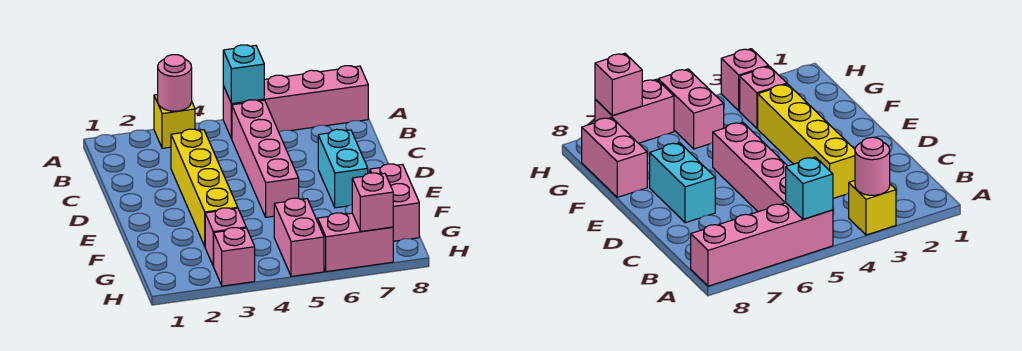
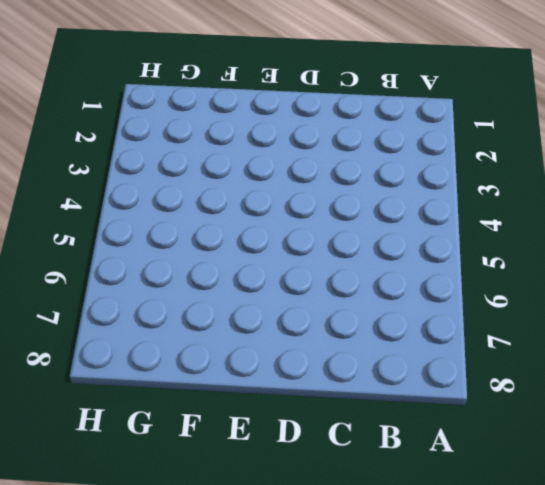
none -> yellow brick A3 level 1
none -> pink brick A5:A8 level 1
none -> pink brick B5:E5 level 1

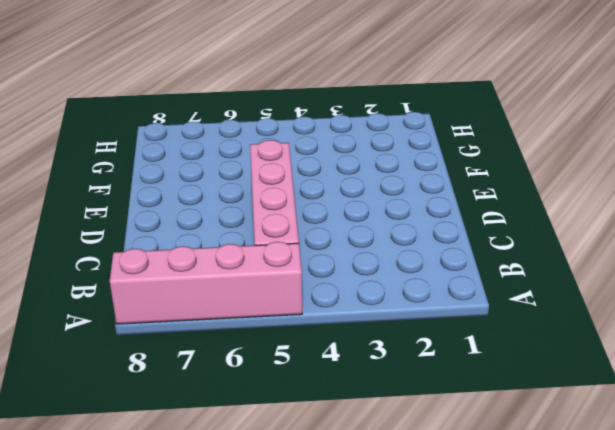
none -> yellow brick A3 level 1
none -> yellow brick C3:F3 level 1
none -> cyan brick D7:E7 level 1

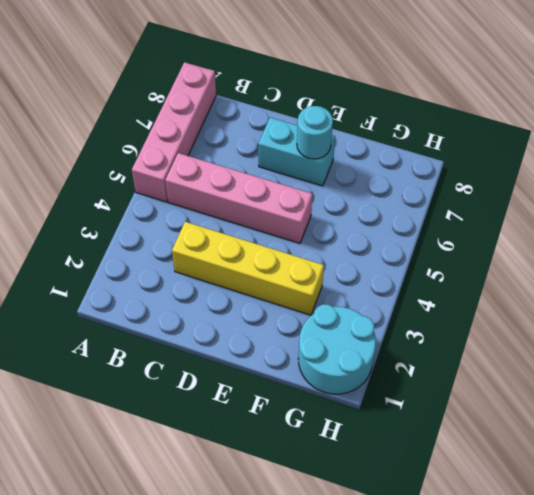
cyan round brick E7 level 2 -> none
cyan round brick G1:H2 level 1 -> none
none -> yellow brick A3 level 1
none -> pink brick F8:G8 level 1
none -> pink brick G3 level 1

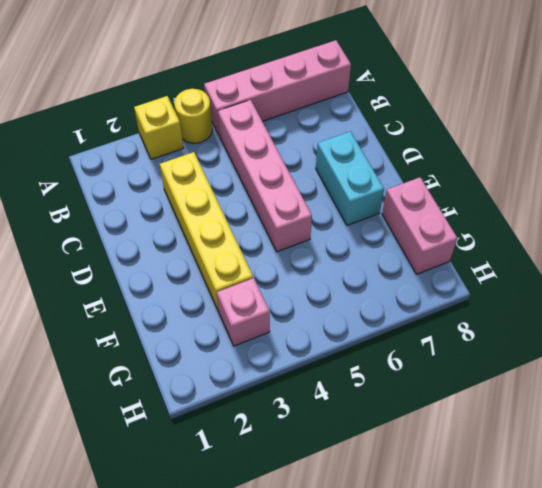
yellow round brick A4 level 1 -> none
none -> pink brick G5:H5 level 1
none -> pink brick H3 level 1
none -> pink brick H6:H7 level 1

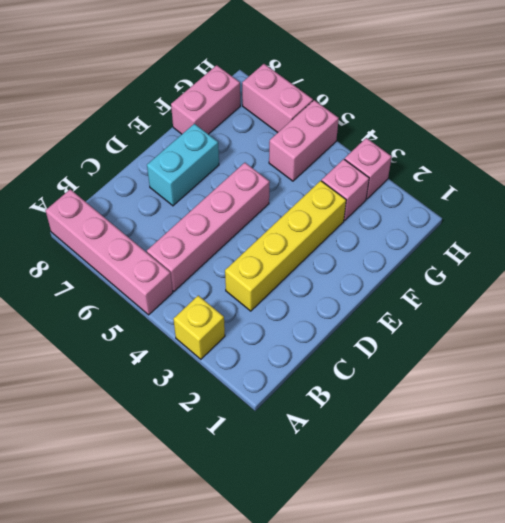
none -> pink round brick A3 level 2
none -> cyan brick A5 level 2
none -> pink brick H7 level 2

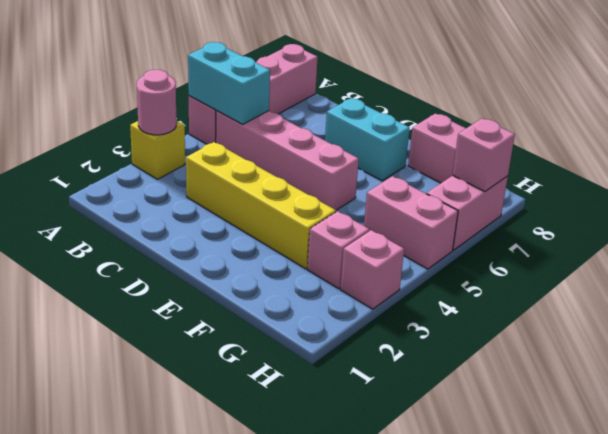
cyan brick A5:B5 level 2 -> cyan brick A5 level 2

